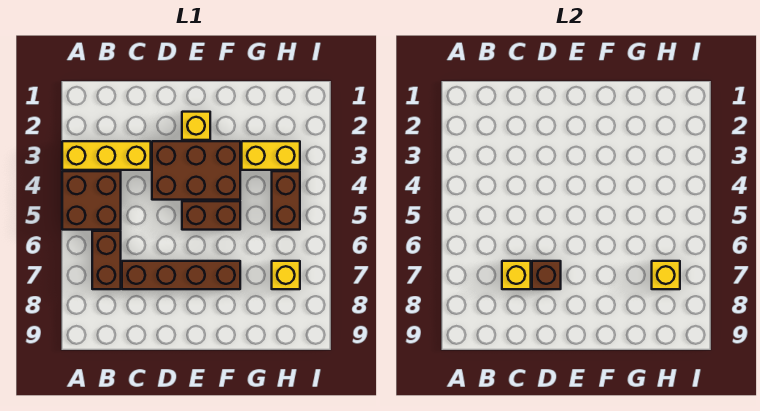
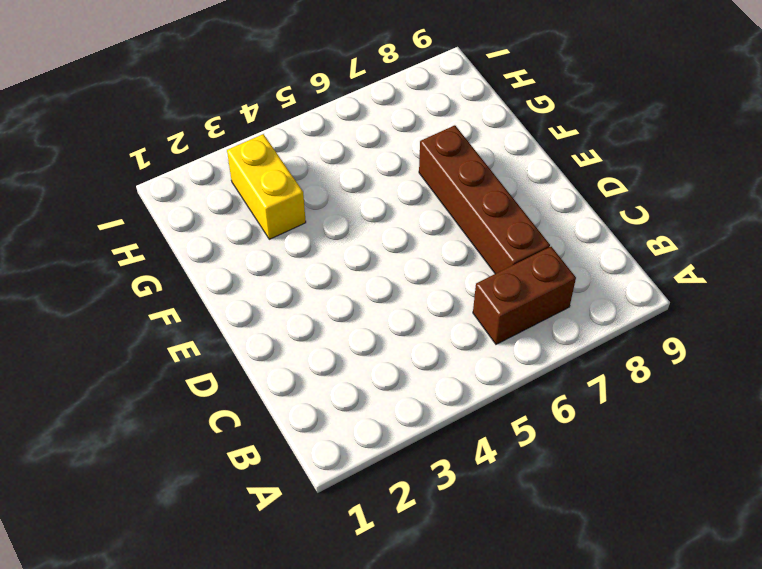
none -> yellow brick A3:C3 level 1
none -> brown brick A4:B5 level 1
none -> brown brick D3:F4 level 1

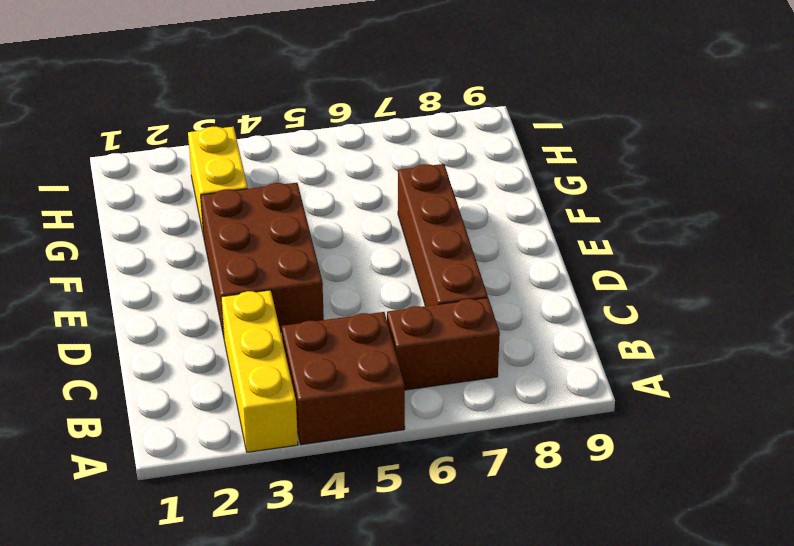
none -> yellow brick E2 level 1
none -> brown brick E5:F5 level 1
none -> brown brick H4:H5 level 1

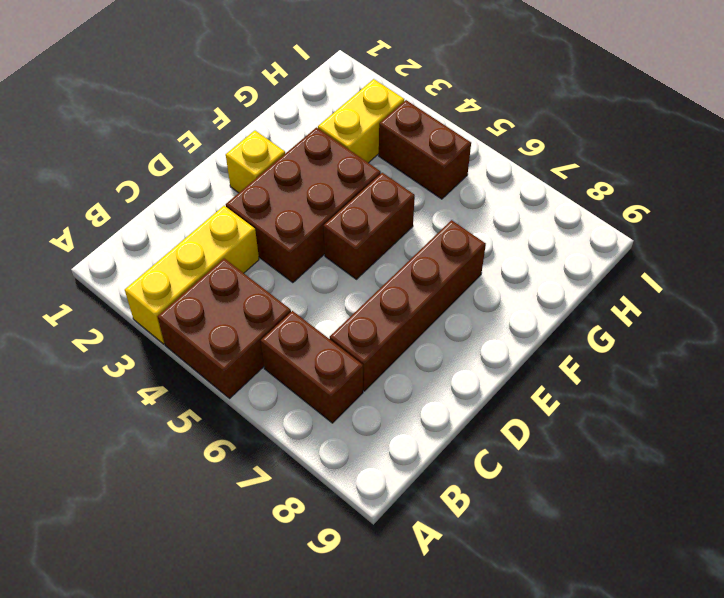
none -> yellow brick H7 level 1
none -> yellow brick C7 level 2
none -> brown brick D7 level 2

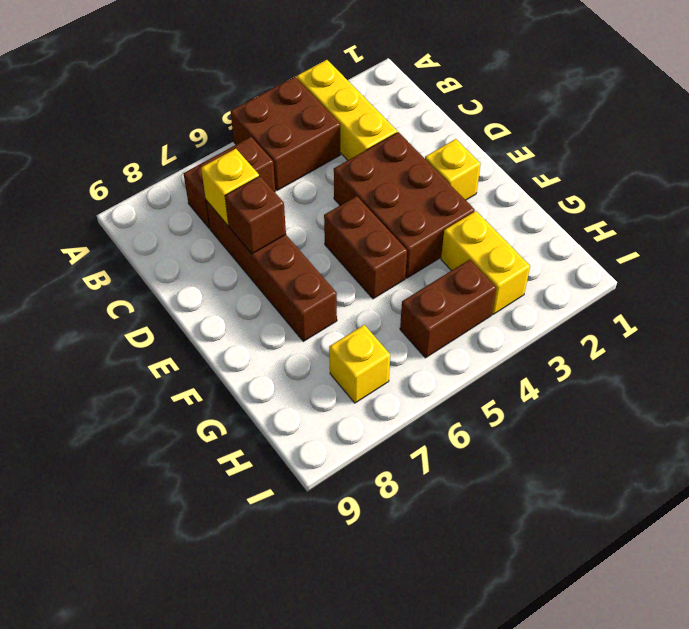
none -> yellow brick H7 level 2

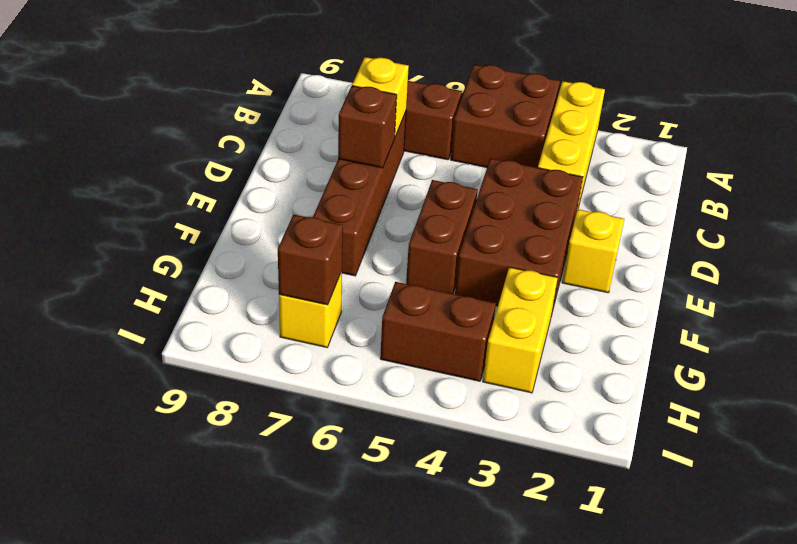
brown brick H7 level 2 -> yellow brick H7 level 2

